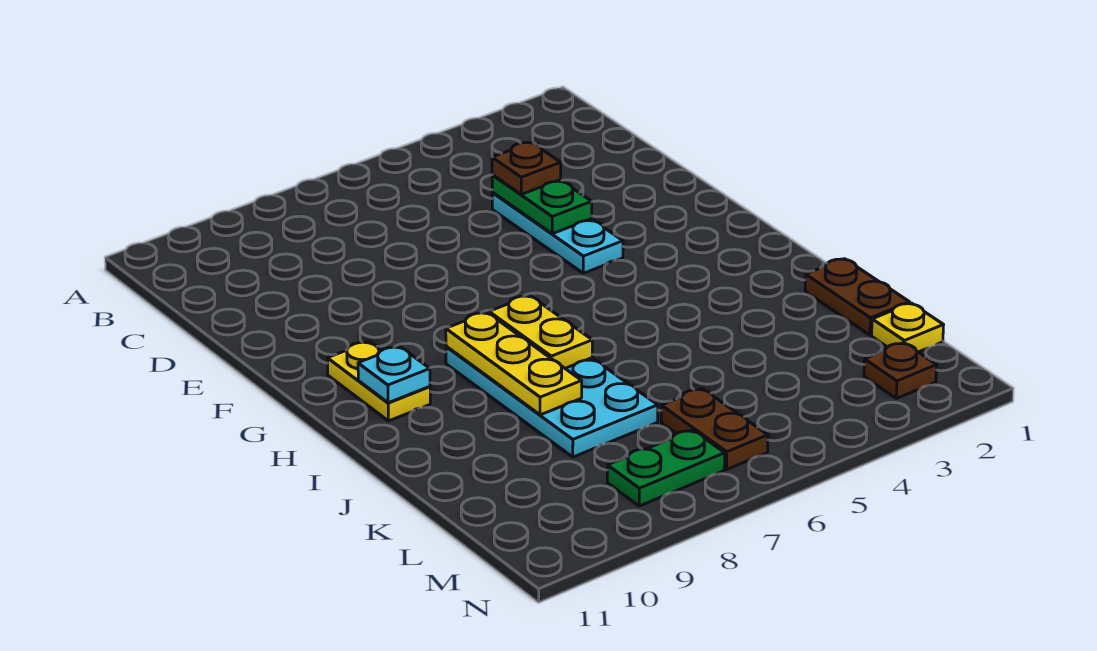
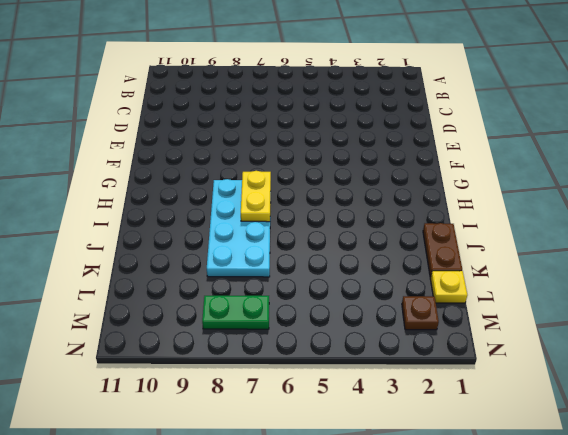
none -> cyan plate D4:F4 level 1
none -> yellow plate G10:H10 level 1
none -> brown plate L6:M6 level 1

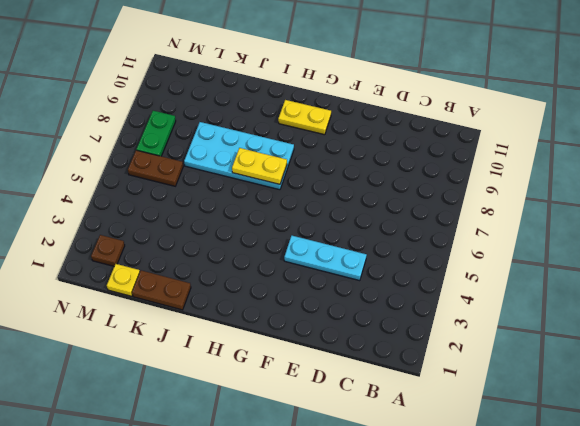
none -> green plate D4:E4 level 2
none -> yellow plate H8:J8 level 2
none -> cyan plate H10 level 2

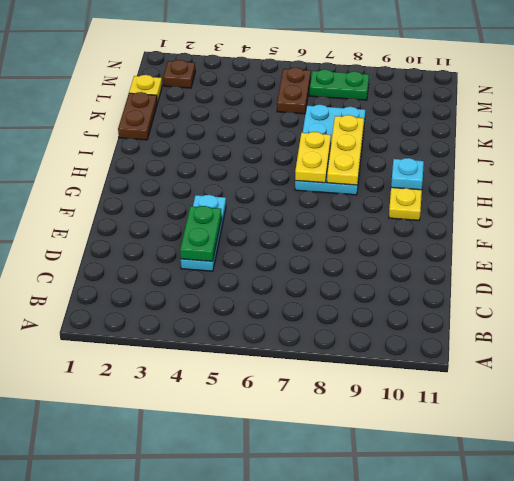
none -> brown plate D4 level 3

